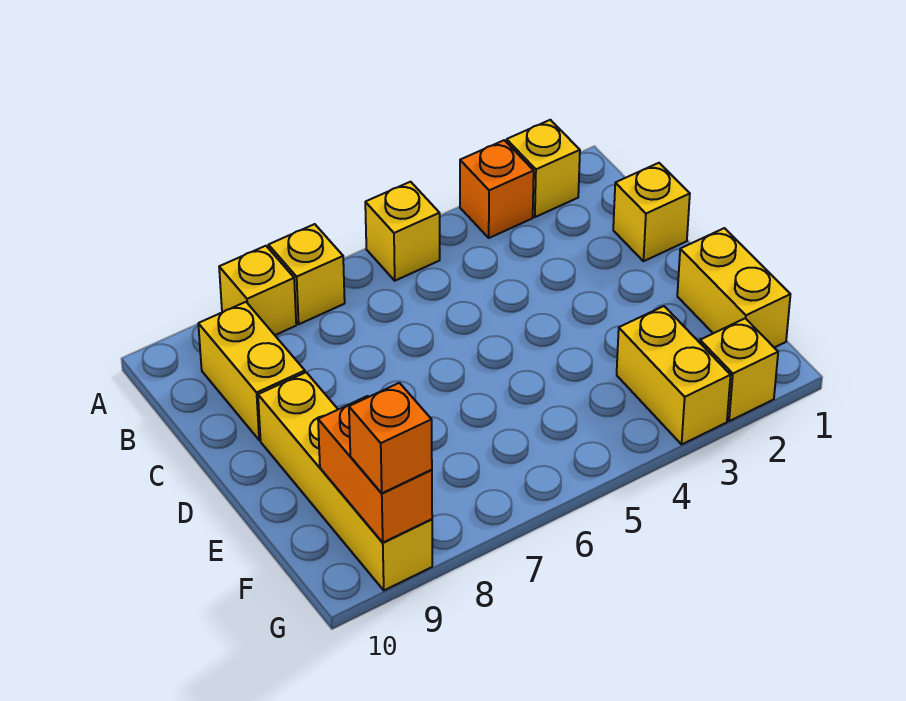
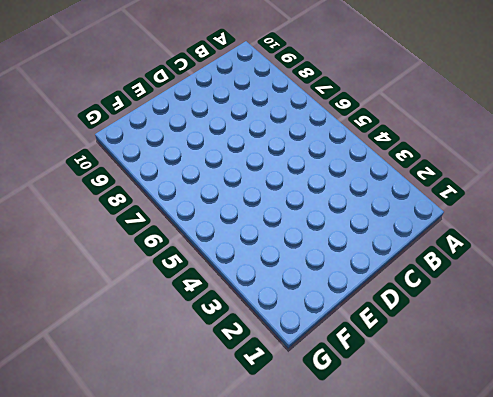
none -> yellow brick A2 level 1
none -> orange brick A3 level 1
none -> yellow brick A5 level 1

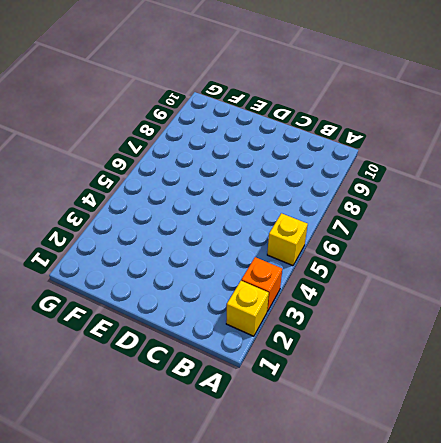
none -> yellow brick A7 level 1
none -> yellow brick A8 level 1
none -> yellow brick B9:C9 level 1

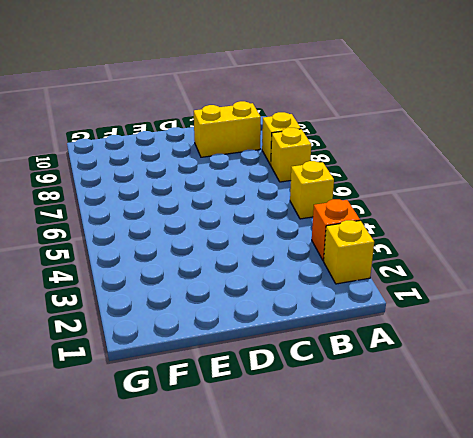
none -> yellow brick C1 level 1
none -> yellow brick D9:G9 level 1
none -> yellow brick E1:F1 level 1

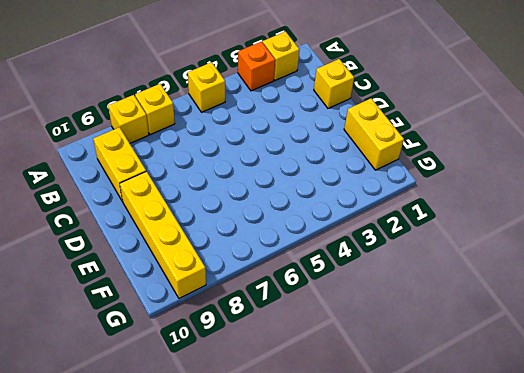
none -> yellow brick F3:G3 level 1
none -> yellow brick G2 level 1
none -> orange brick F9:G9 level 2

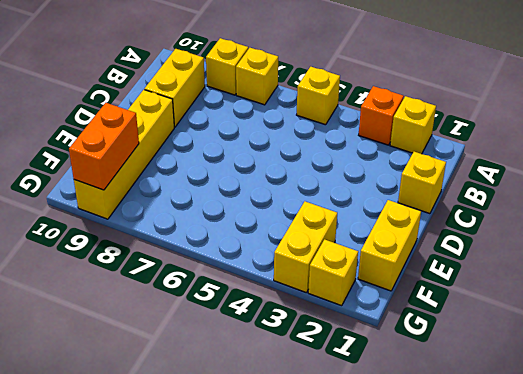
none -> orange brick G9 level 3

